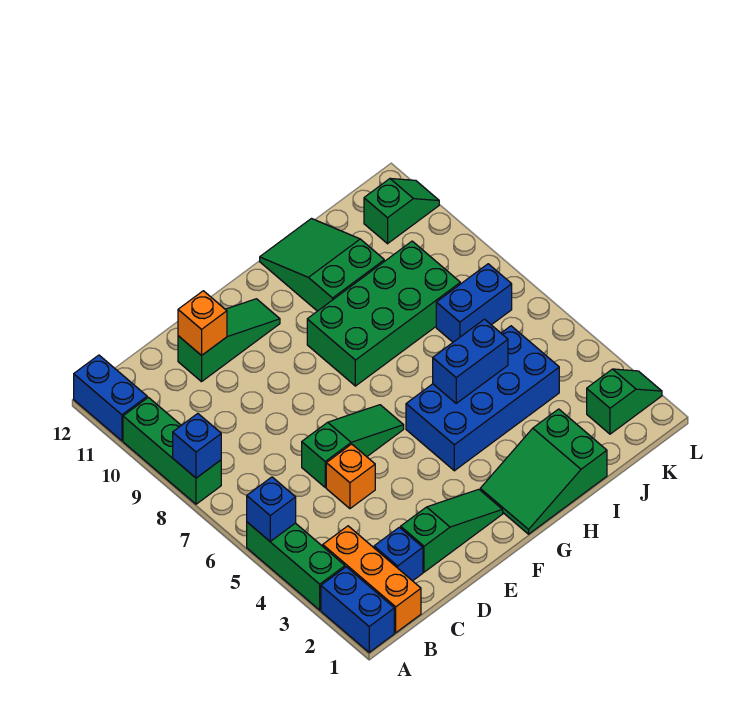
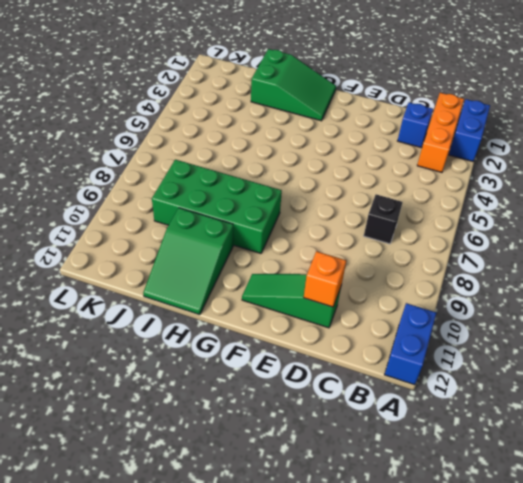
black brick C7 level 1 -> none
none -> green brick A3:A5 level 1
none -> green brick A8:A10 level 1
none -> green slope D2:F2 level 1 top D

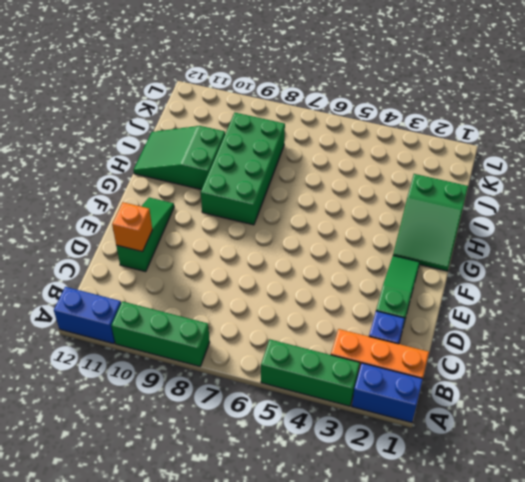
none -> orange brick D5 level 1
none -> green slope D6:F6 level 1 top D
none -> blue brick G4:J5 level 1

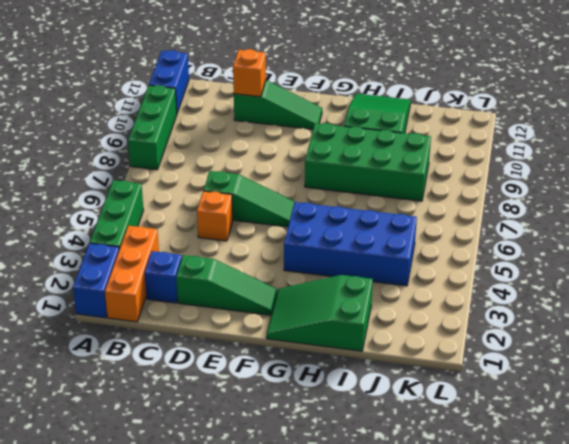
none -> blue brick J7:K7 level 1
none -> green slope K2:L2 level 1 top K
none -> green slope K11:L11 level 1 top K

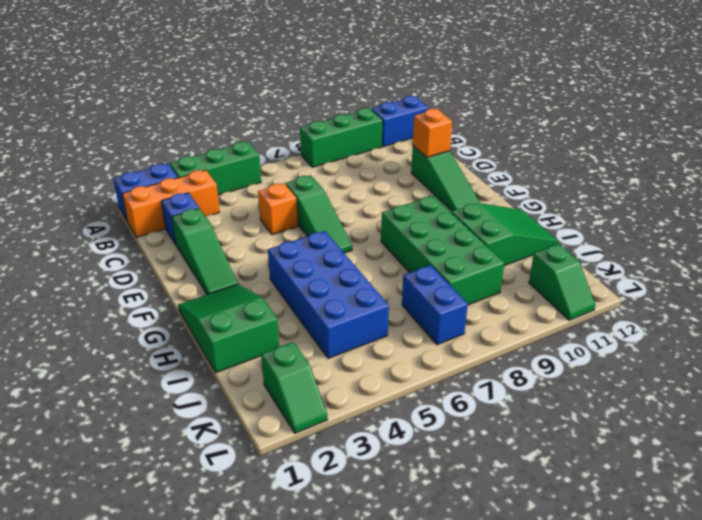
none -> blue brick A5 level 2
none -> blue brick A8 level 2
none -> blue brick H5:I5 level 2

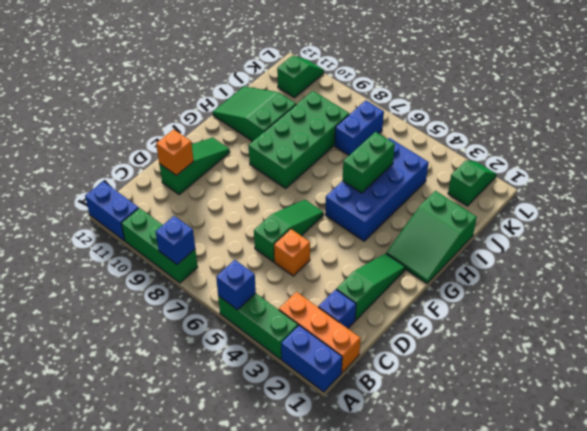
green brick H5:I5 level 2 -> blue brick H5:I5 level 2

